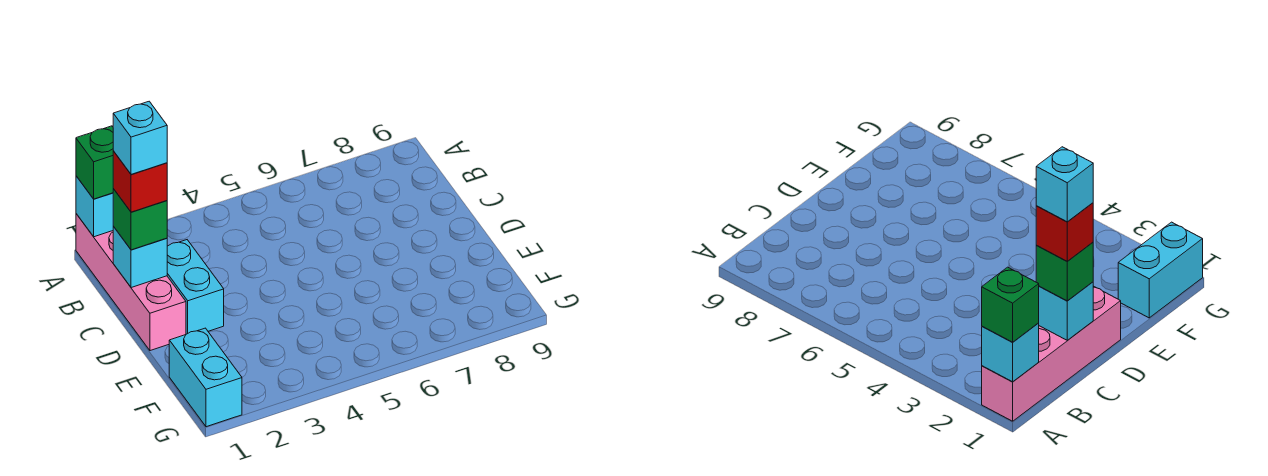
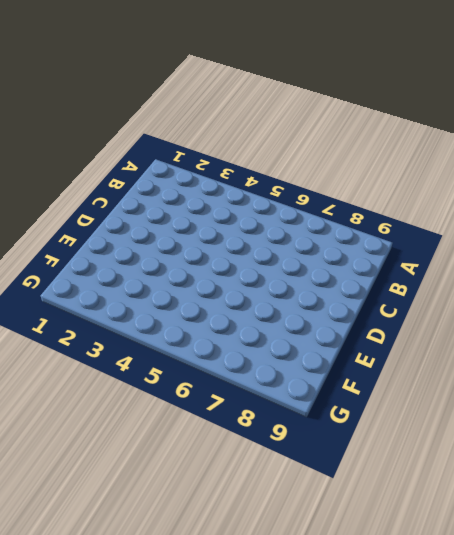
none -> pink brick A1:D1 level 1
none -> cyan brick C2:D2 level 1

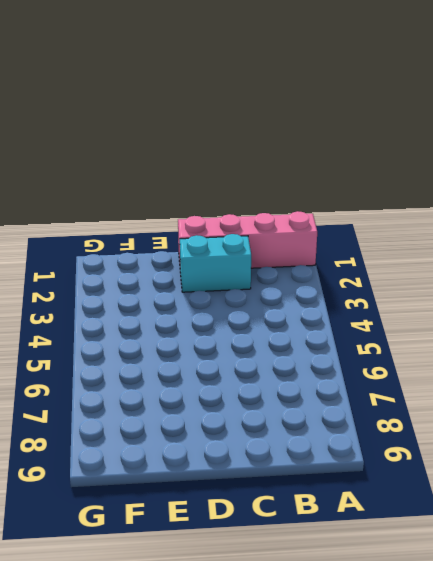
none -> cyan brick F1:G1 level 1
none -> cyan brick A1 level 2

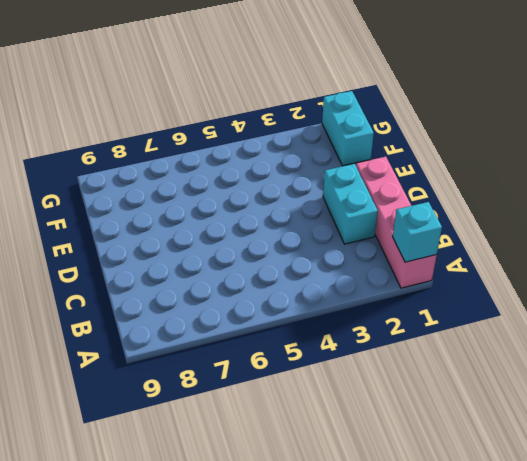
none -> cyan brick C1 level 2
none -> green brick A1 level 3

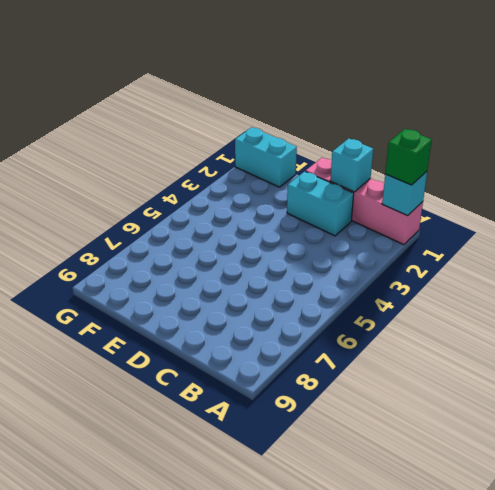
none -> green brick C1 level 3
none -> red brick C1 level 4

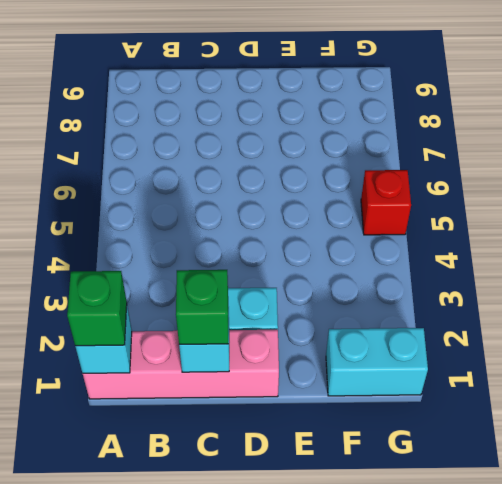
red brick G5 level 1 -> red brick C1 level 4
none -> cyan brick C1 level 5

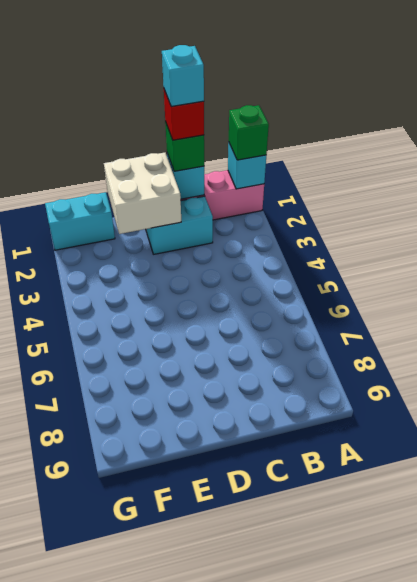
white brick D1:E2 level 2 -> none

